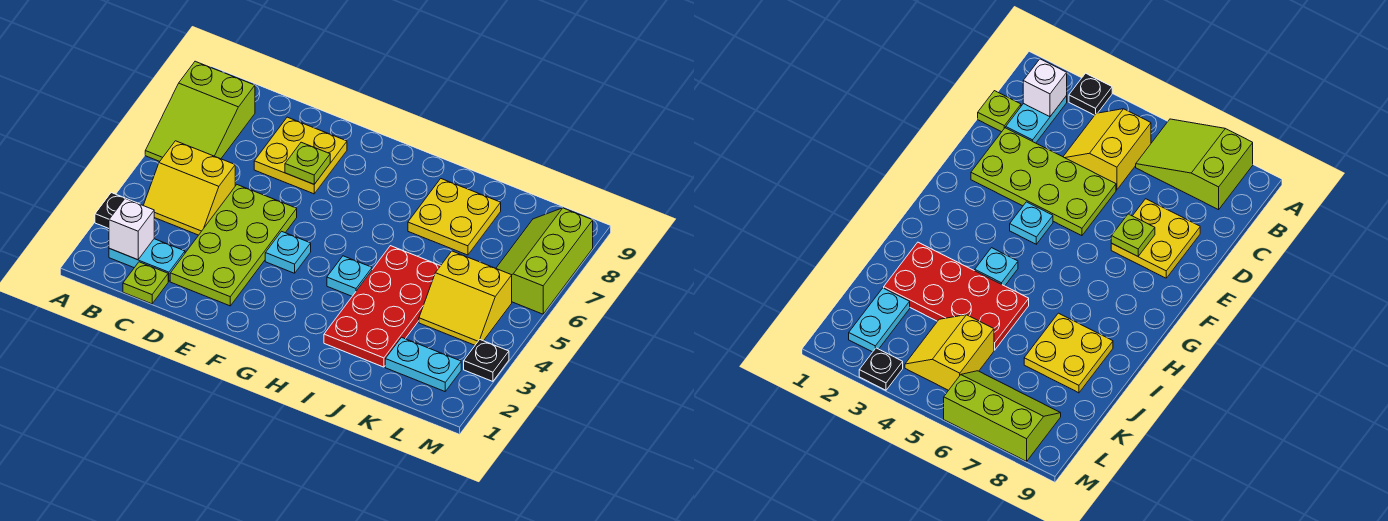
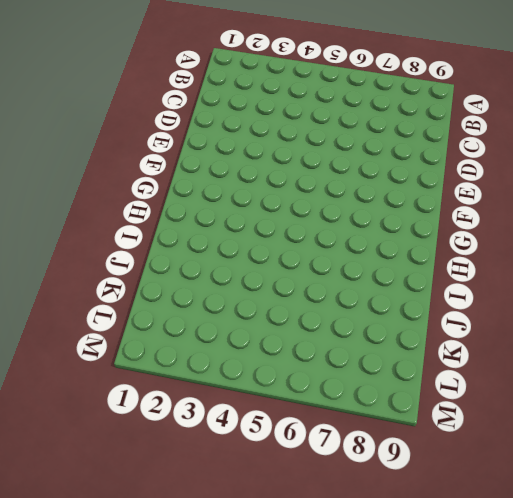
none -> black plate A3 level 1
none -> lime slope A6:B8 level 1 top 8
none -> cyan plate B2:C2 level 1

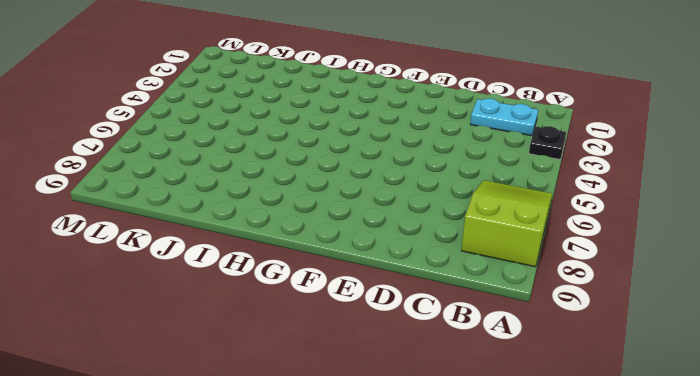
none -> yellow slope B4:C5 level 1 top 5
none -> lime plate C1 level 1
none -> lime plate D2:E5 level 1

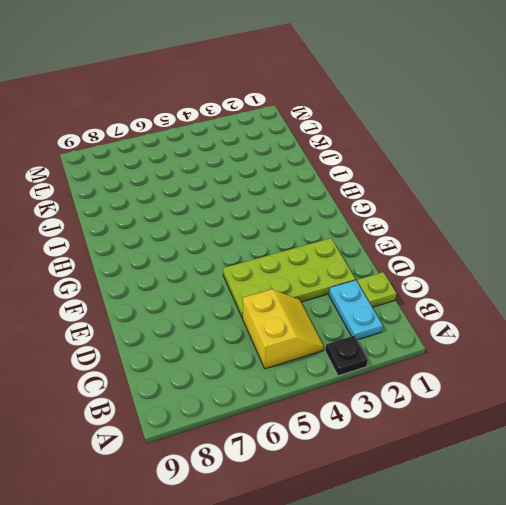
none -> lime slope A6:B8 level 1 top 8
none -> yellow plate D7:E8 level 1
none -> cyan plate F4 level 1

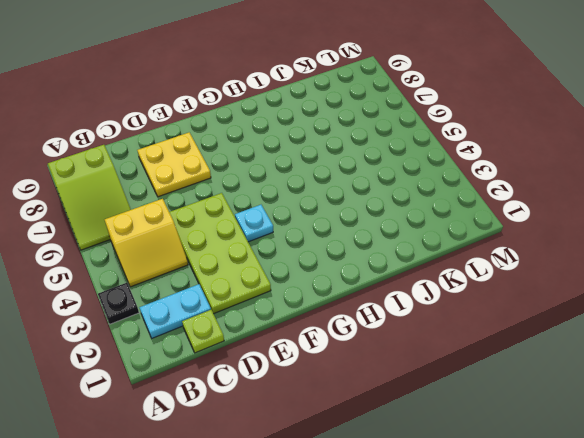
none -> cyan plate H4 level 1
none -> red plate I2:J5 level 1
none -> yellow plate I7:J8 level 1

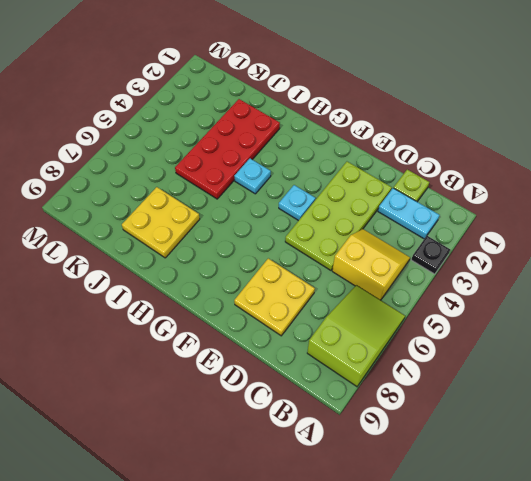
none -> cyan plate K2:L2 level 1
none -> yellow slope K4:L5 level 1 top 5
none -> lime slope L6:M8 level 1 top M

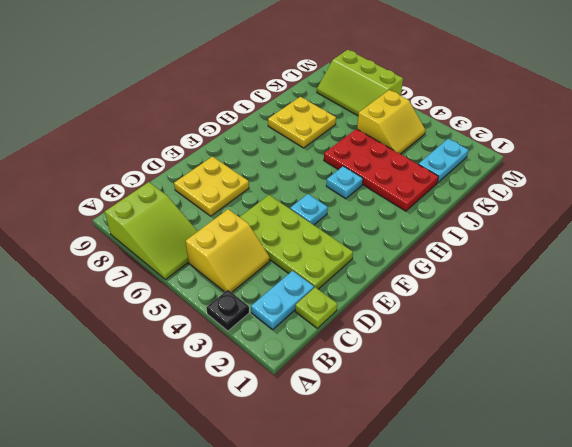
none -> black plate M3 level 1
none -> white brick B2 level 2
none -> lime plate E7 level 2

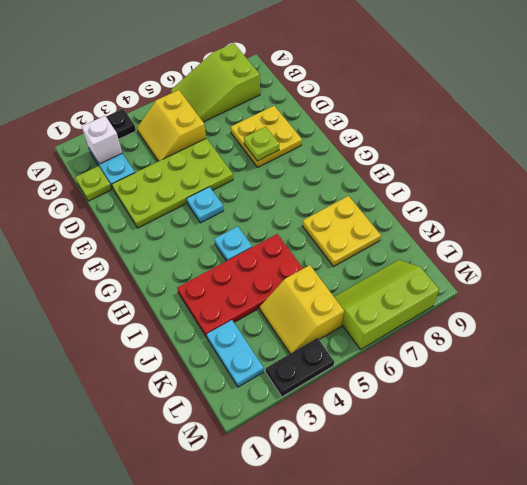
black plate M3:M4 level 1 -> black plate M3 level 1

